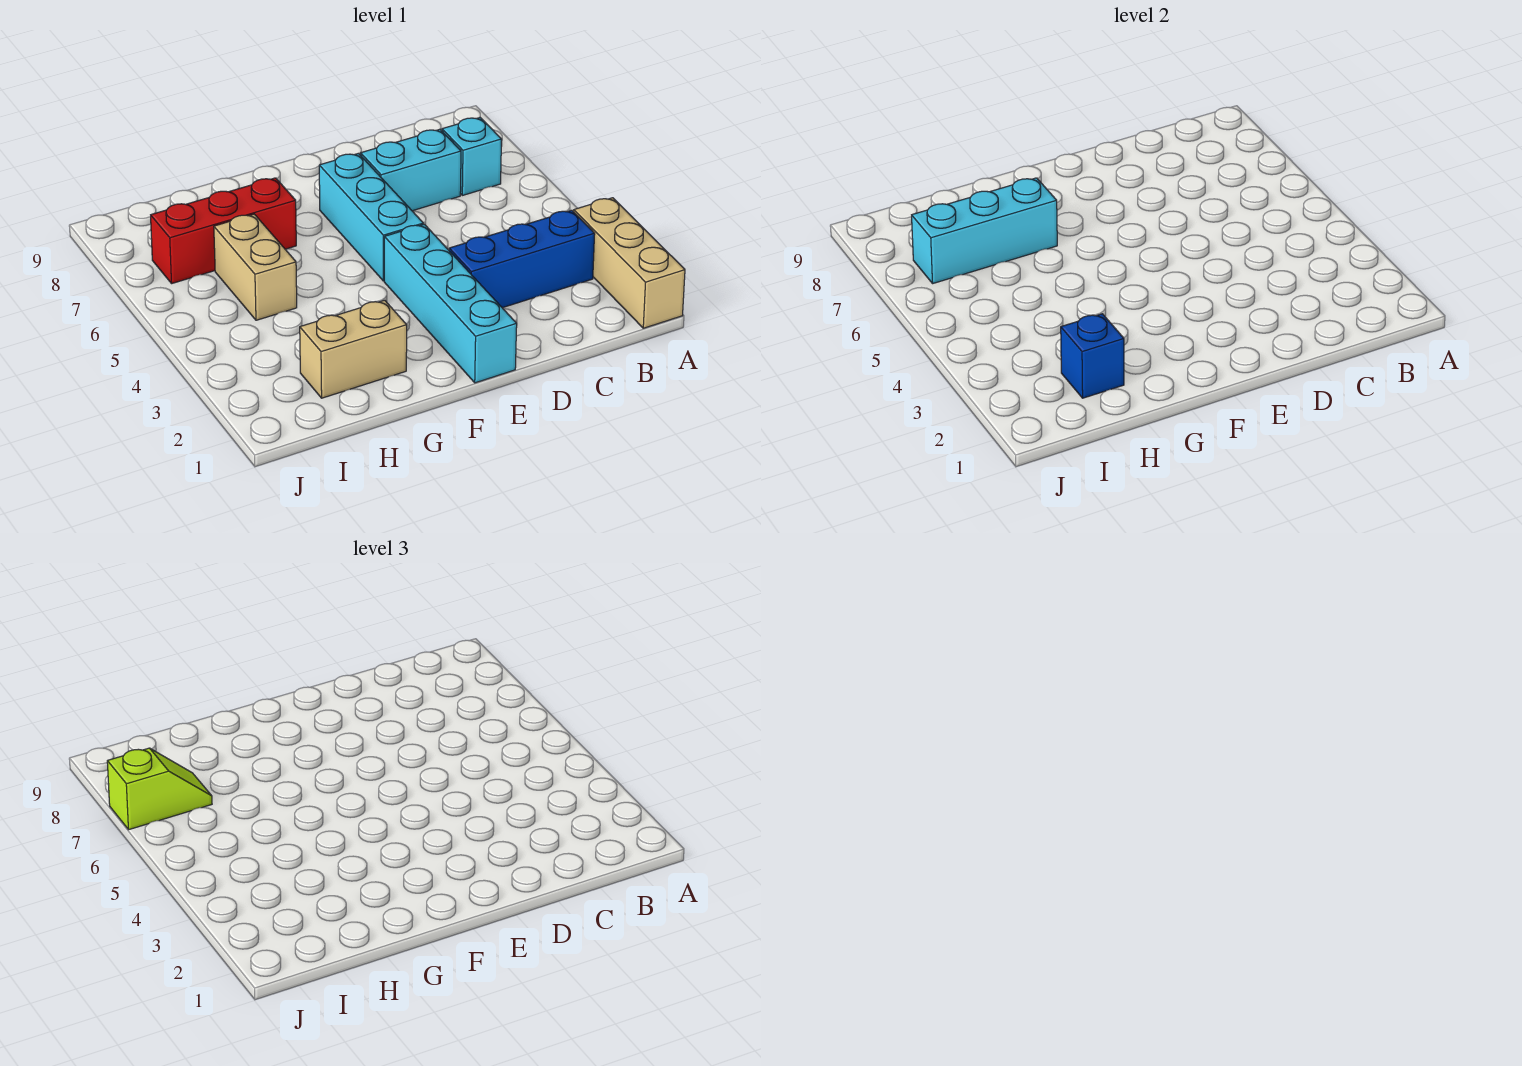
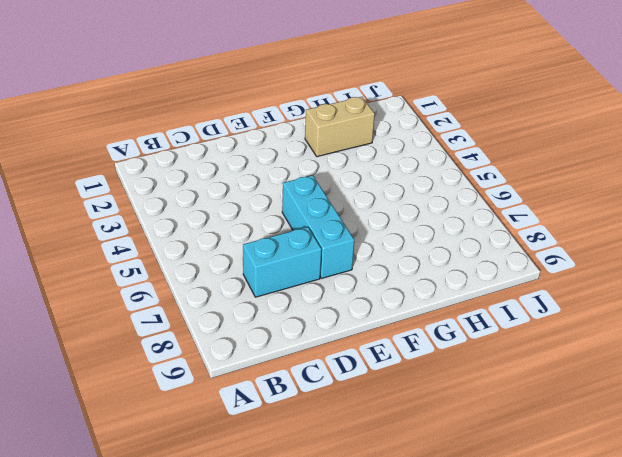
none -> tan brick A1:A3 level 1
none -> blue brick B3:D3 level 1
none -> cyan brick B7 level 1

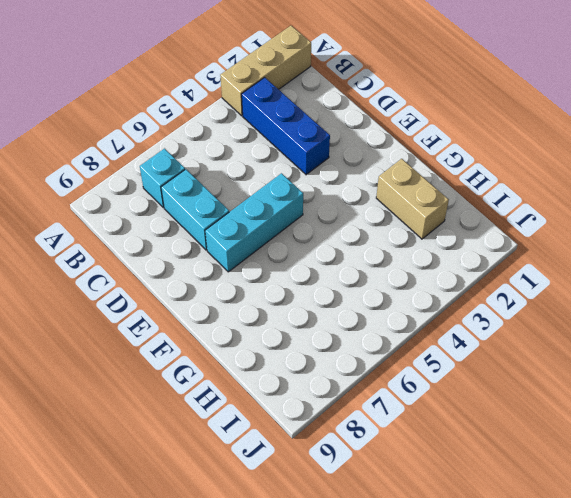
none -> cyan brick E1:E4 level 1
none -> red brick G7:I7 level 1
none -> tan brick H5:H6 level 1

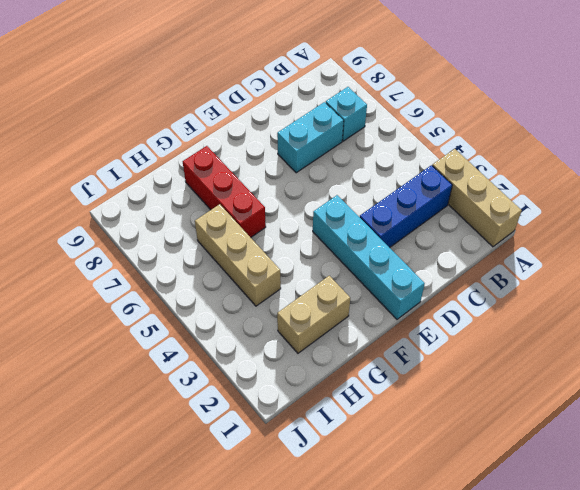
red brick G6:G8 level 1 -> red brick G7:I7 level 1
tan brick H4:H6 level 1 -> tan brick H5:H6 level 1
none -> cyan brick E5:E7 level 1
none -> cyan brick G7:I7 level 2
none -> blue brick H2 level 2

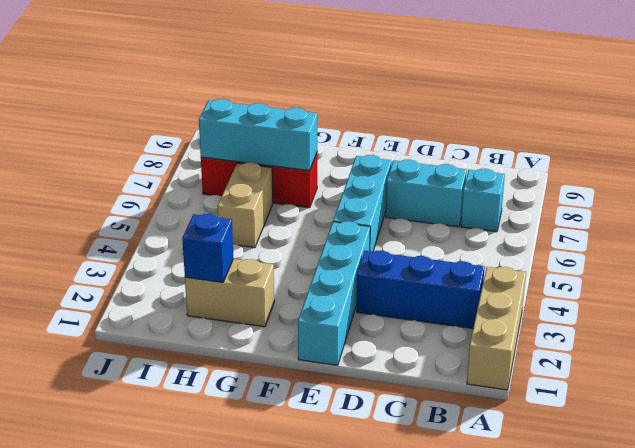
none -> lime slope I7:J7 level 3 top J

